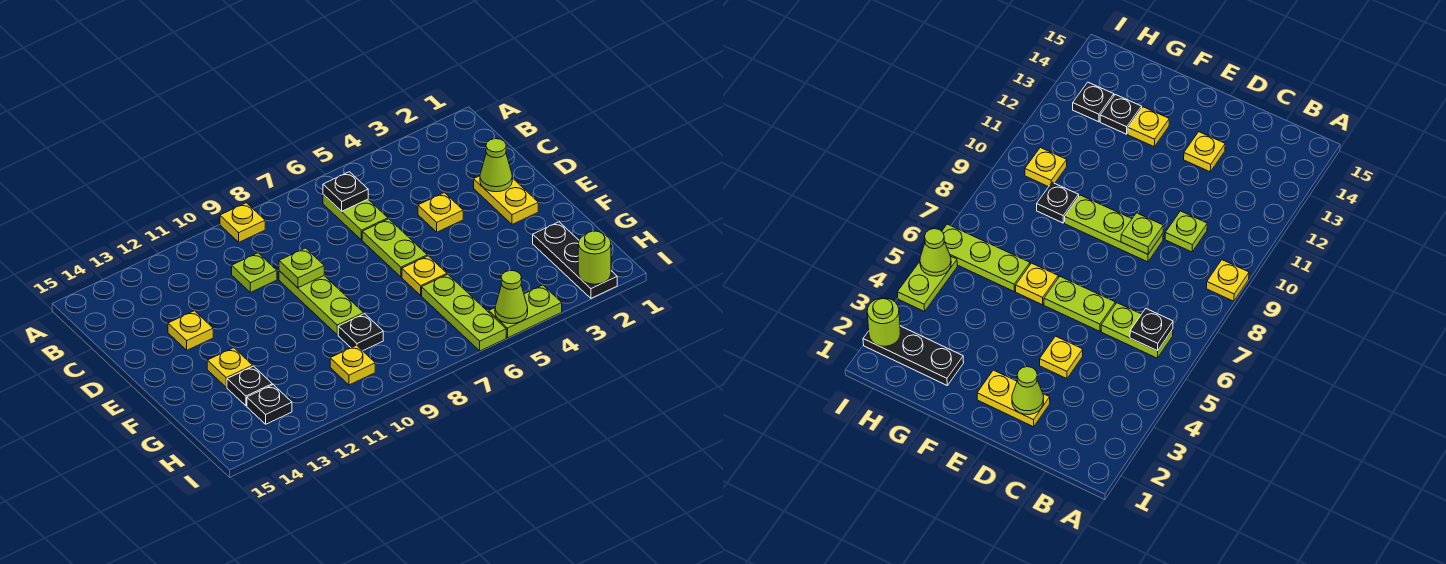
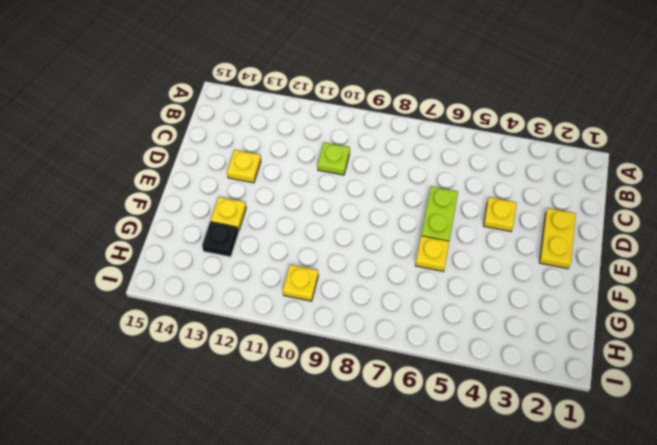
none -> yellow plate A9 level 1
none -> lime plate B6:C6 level 1
none -> lime plate D9:F9 level 1

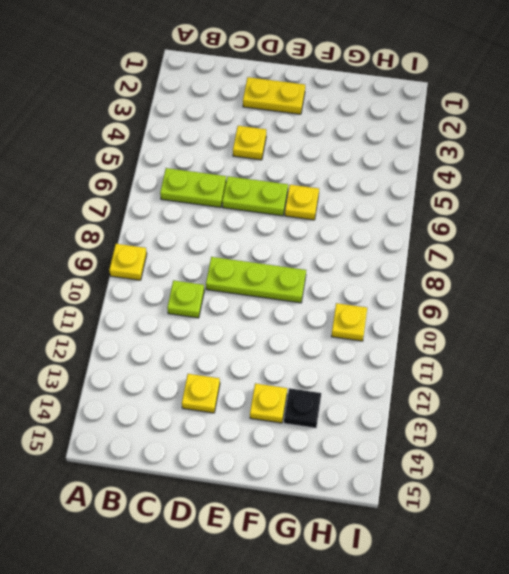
none -> black plate G2:I2 level 1
none -> lime plate G6:I6 level 1
none -> black plate G9 level 1

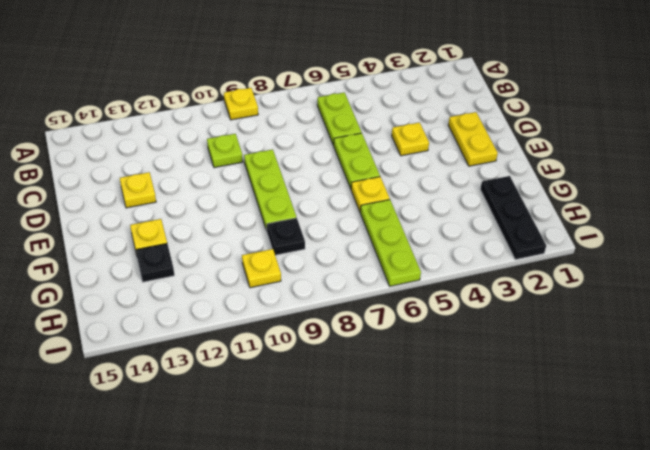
none -> black plate H13 level 1
none -> lime plate I4:I5 level 1
none -> black plate B6 level 2

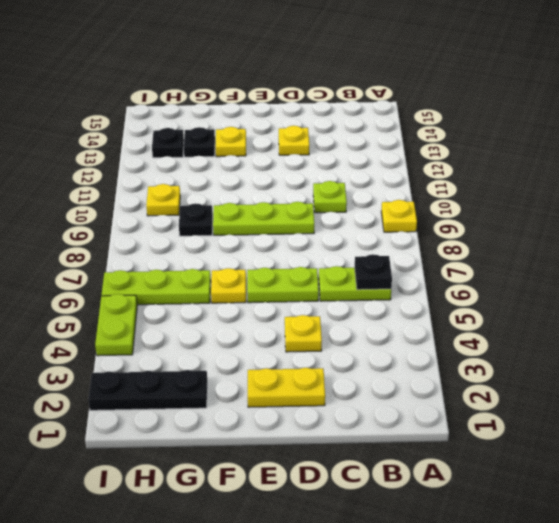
none -> lime cone D2 level 2
none -> lime plate D9 level 2
none -> lime round brick I2 level 2

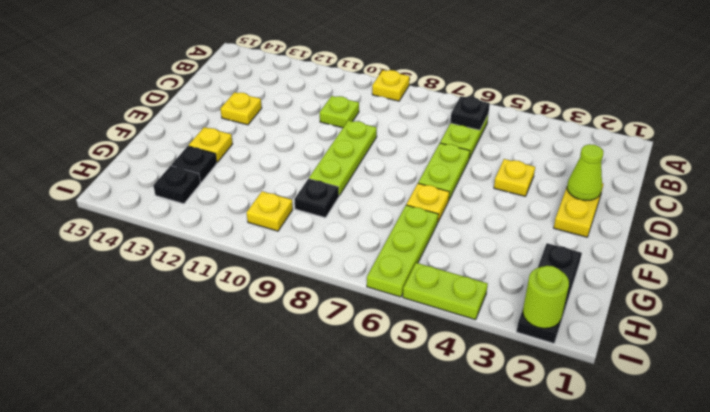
none -> lime plate D9 level 2
none -> lime cone I5 level 2

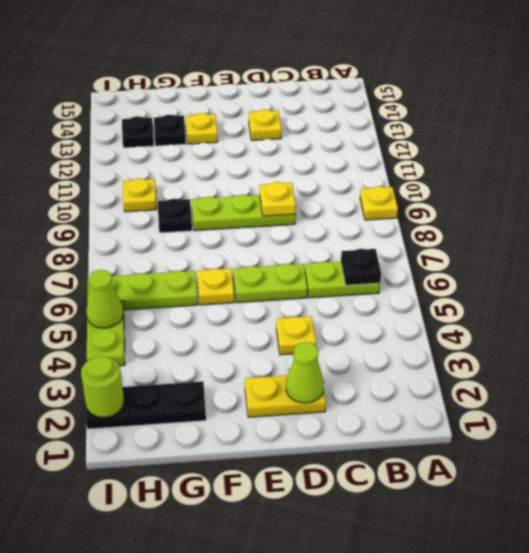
yellow plate D9 level 2 -> lime plate D9 level 2
none -> lime plate C10 level 1

